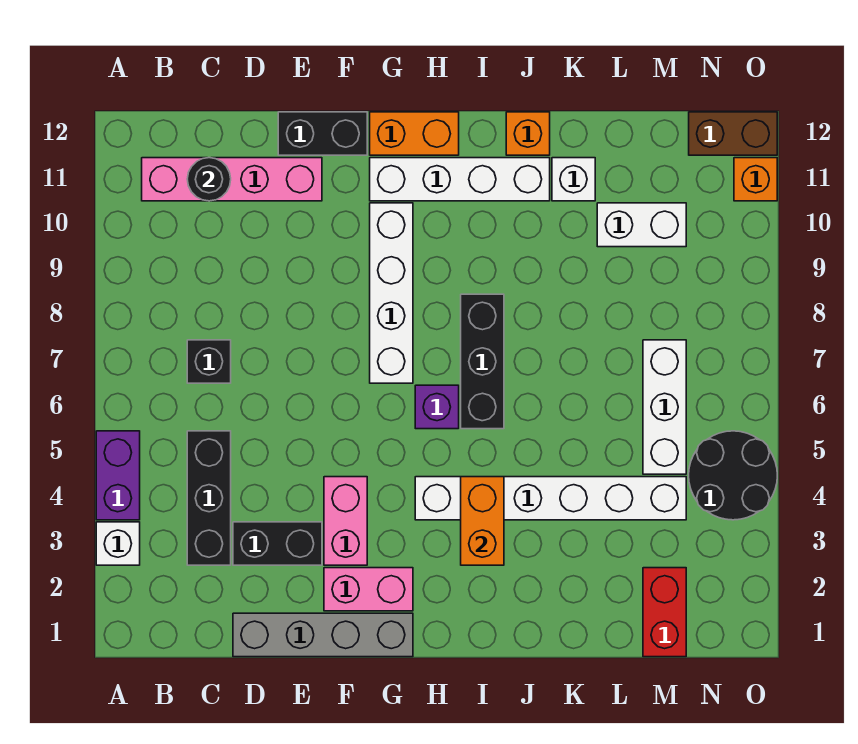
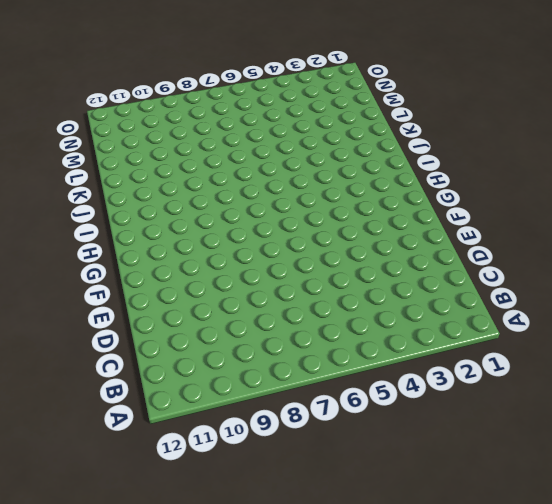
none -> white brick A3 level 1
none -> purple brick A4:A5 level 1
none -> pink brick B11:E11 level 1

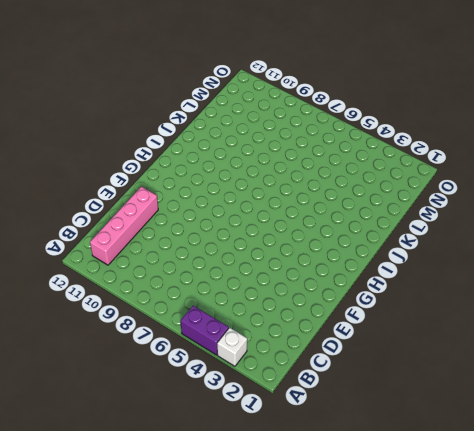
none -> black brick C3:C5 level 1
none -> black brick C7 level 1
none -> grey brick D1:G1 level 1

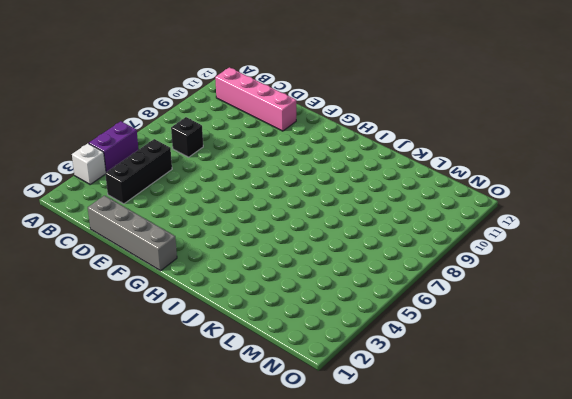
none -> black brick D3:E3 level 1
none -> black brick E12:F12 level 1
none -> pink brick F2:G2 level 1

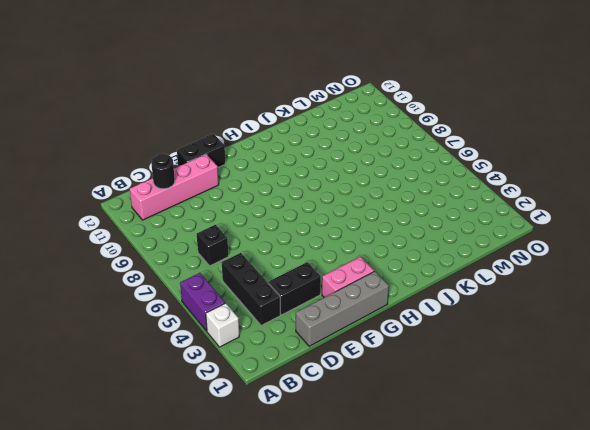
none -> pink brick F3:F4 level 1
none -> white brick G7:G10 level 1
none -> white brick G11:J11 level 1

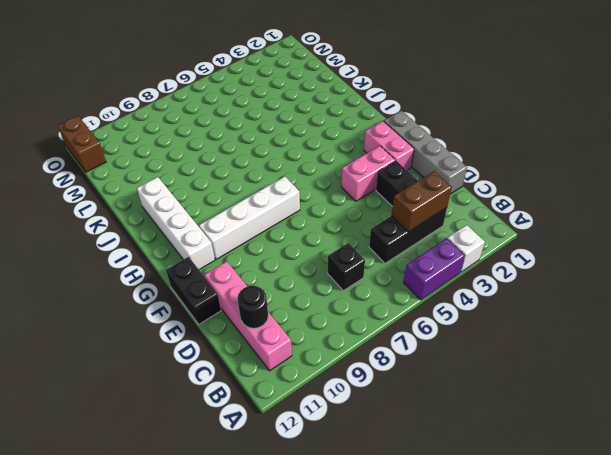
brown brick C3:C4 level 2 -> none
none -> orange brick G12:H12 level 1
none -> white brick H4:M4 level 1
none -> purple brick H6 level 1

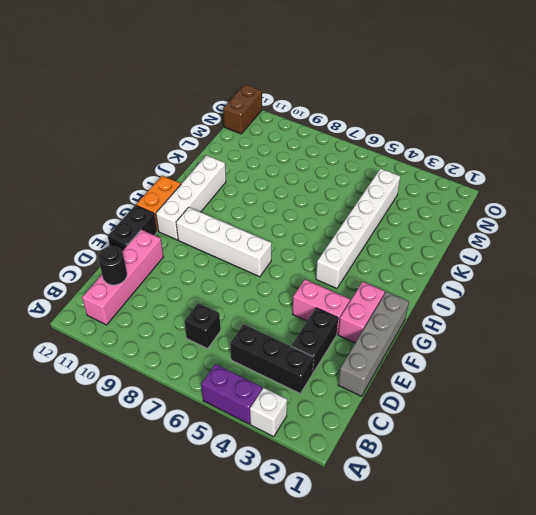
none -> purple brick H6 level 1
none -> black brick I6:I8 level 1
none -> orange brick J12 level 1

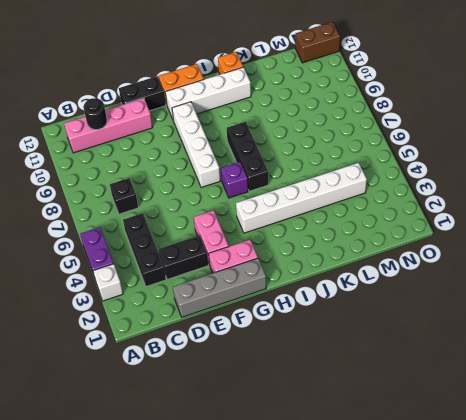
none -> white brick K11 level 1
none -> white brick L10:M10 level 1
none -> red brick M1:M2 level 1

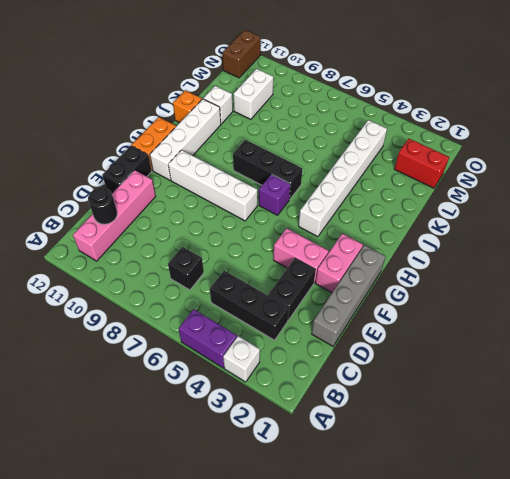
none -> white brick M5:M7 level 1
none -> black round brick N4:O5 level 1
none -> orange brick O11 level 1

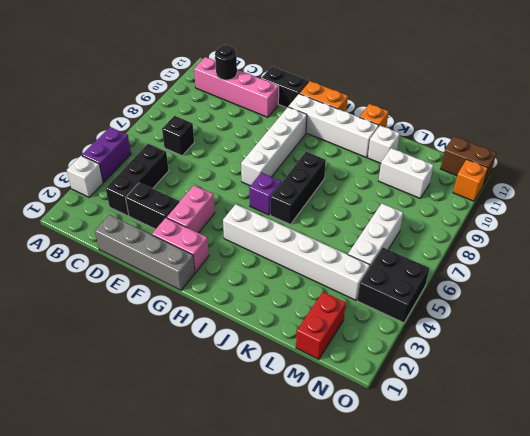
black brick N4:O5 level 1 -> black round brick N4:O5 level 1
none -> orange brick I3:I4 level 2

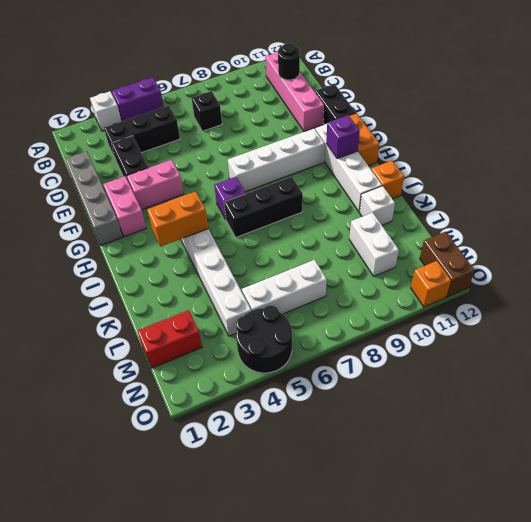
purple brick H11 level 2 -> none

